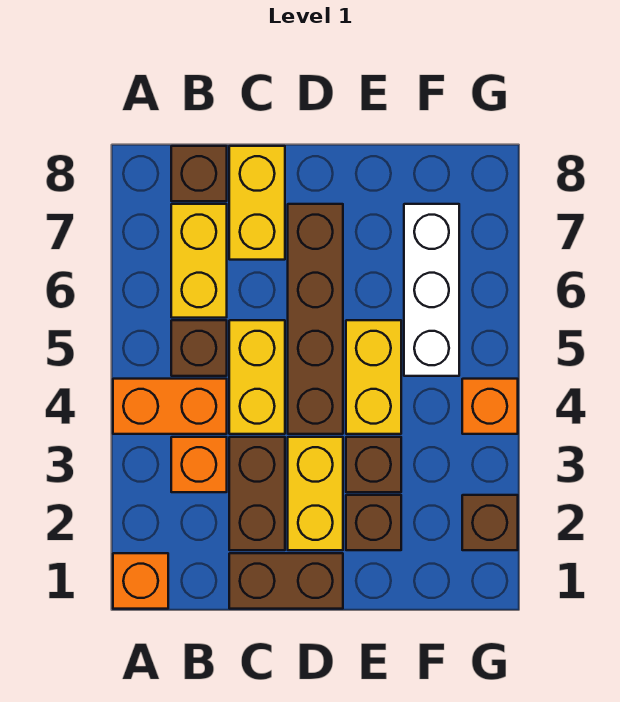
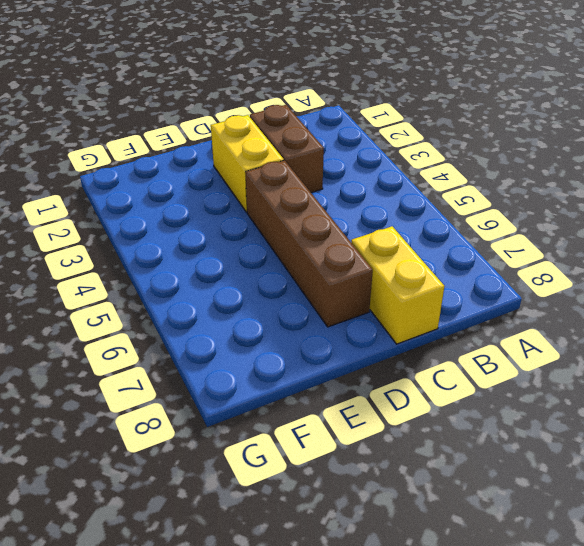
none -> orange brick A1 level 1
none -> orange brick A4:B4 level 1
none -> orange brick B3 level 1

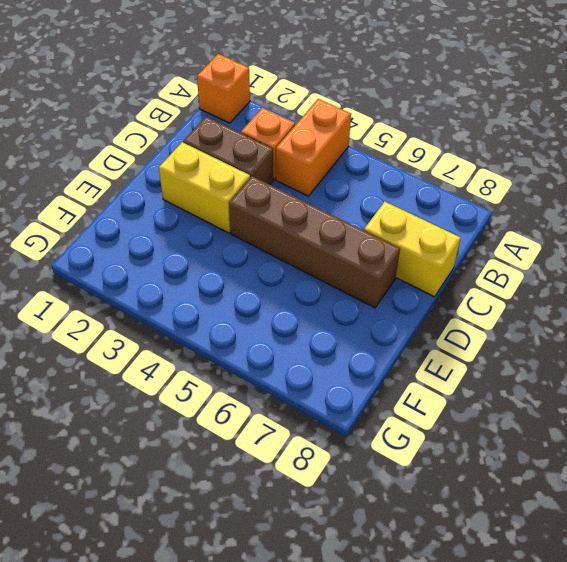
none -> brown brick B5 level 1
none -> yellow brick B6:B7 level 1
none -> brown brick B8 level 1

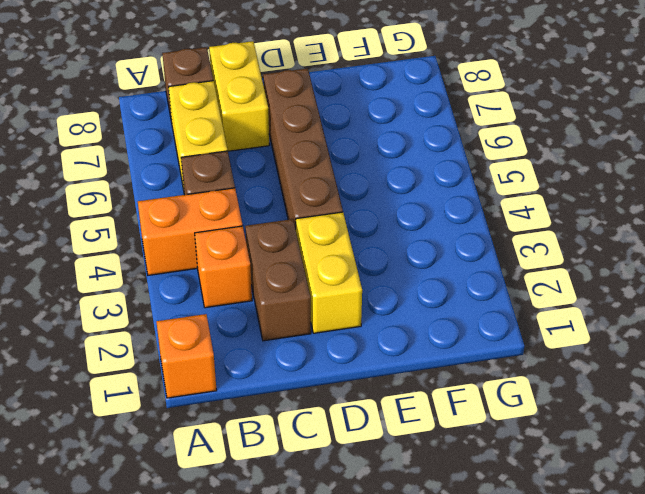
none -> brown brick C1:D1 level 1
none -> yellow brick C4:C5 level 1
none -> brown brick E2 level 1

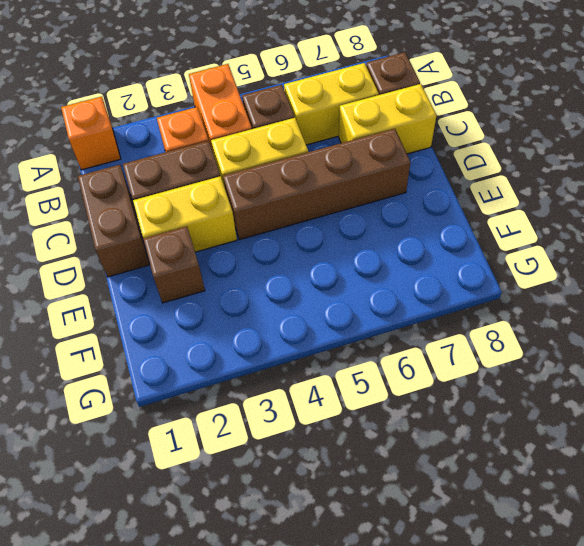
none -> brown brick E3 level 1
none -> yellow brick E4:E5 level 1
none -> white brick F5:F7 level 1

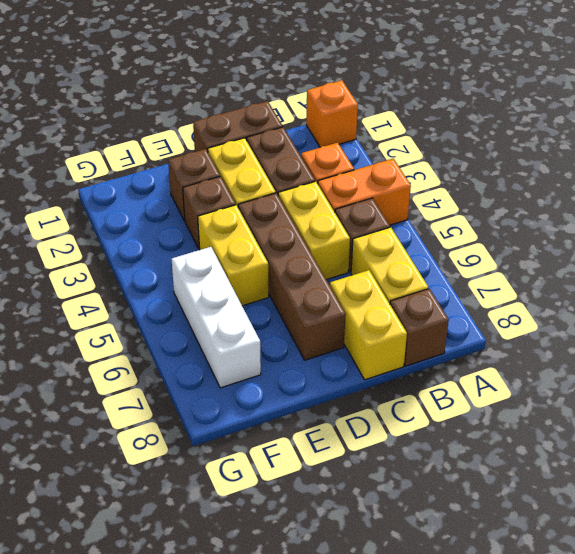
none -> brown brick G2 level 1
none -> orange brick G4 level 1

